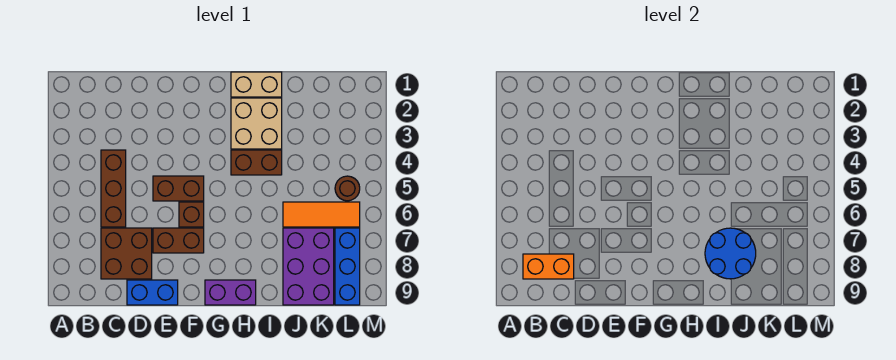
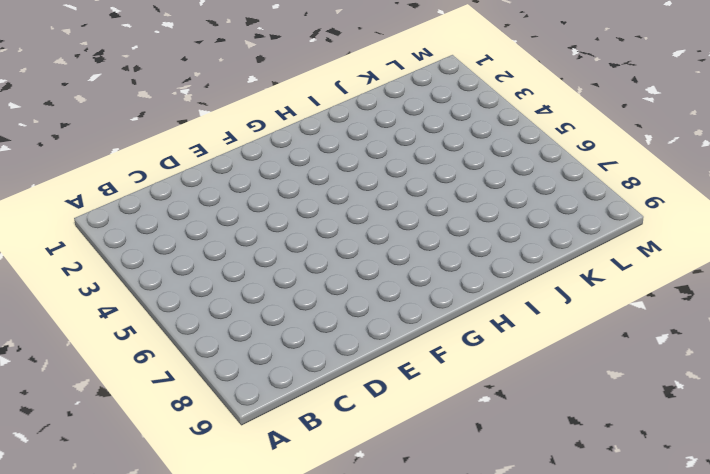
none -> brown brick C4:C6 level 1
none -> brown brick C7:D8 level 1
none -> blue brick D9:E9 level 1

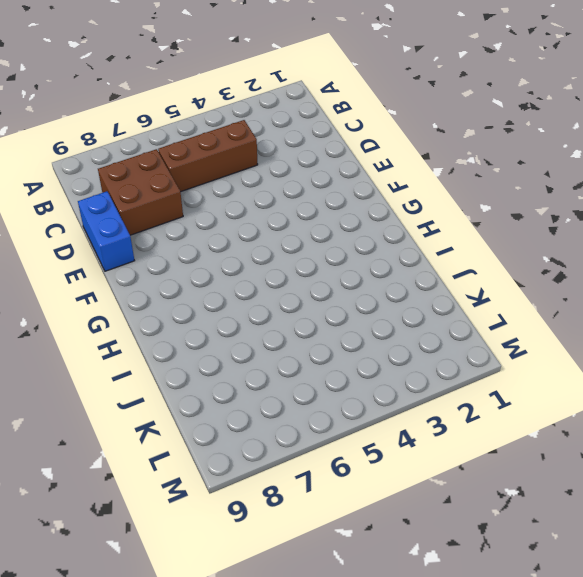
none -> brown brick E5:F5 level 1
none -> brown brick E7:F7 level 1
none -> brown brick F6 level 1

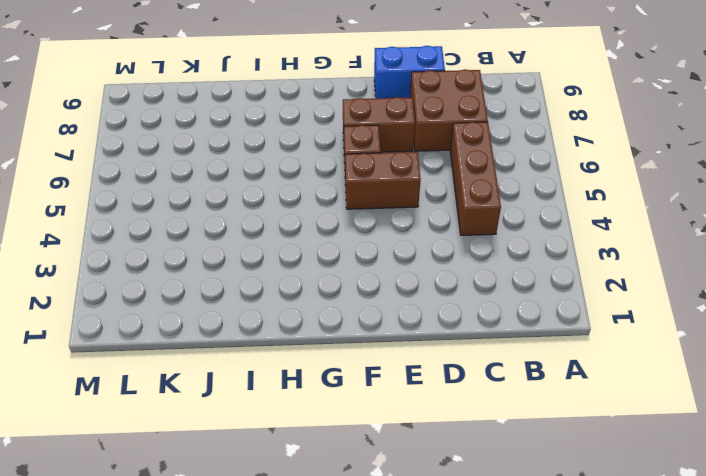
none -> purple brick G9:H9 level 1
none -> tan brick H1:I1 level 1
none -> tan brick H2:I3 level 1

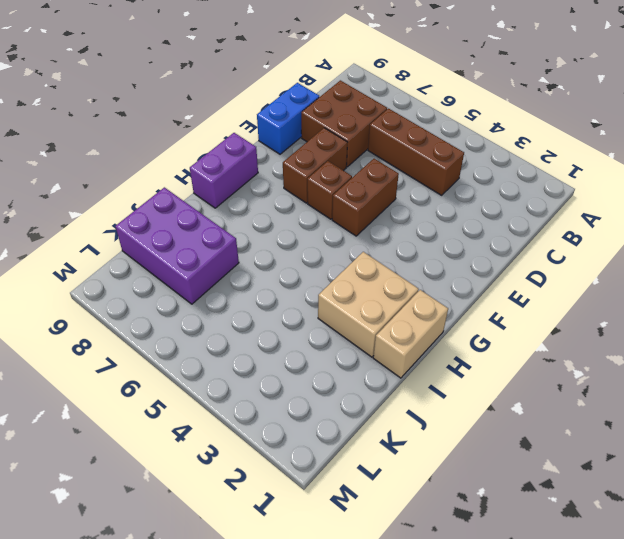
none -> brown brick H4:I4 level 1
none -> orange tile J6:L6 level 1
none -> brown round brick L5 level 1

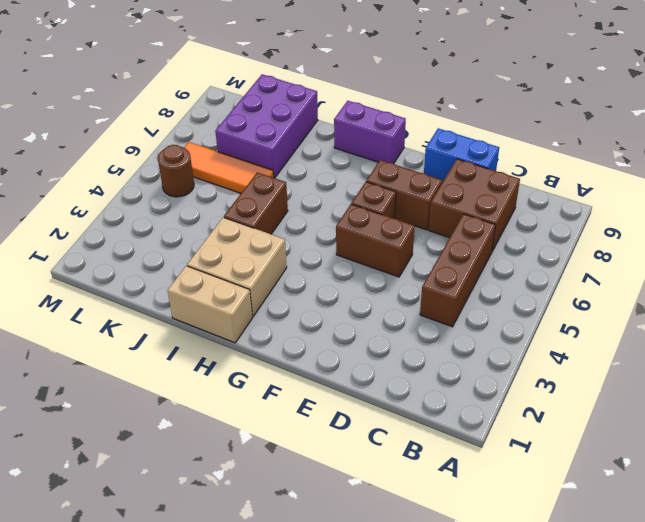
brown brick I4:I5 level 1 -> brown brick H4:I4 level 1
none -> blue brick L7:L9 level 1
none -> orange brick B8:C8 level 2
none -> blue round brick I7:J8 level 2

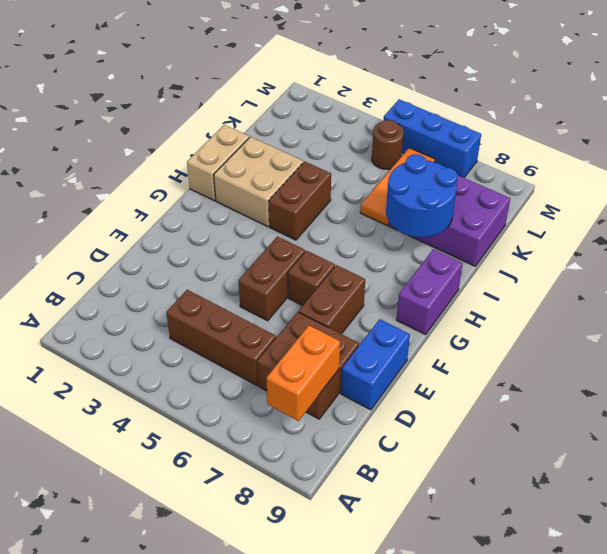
blue brick M5:M7 level 1 -> blue brick L7:L9 level 1

